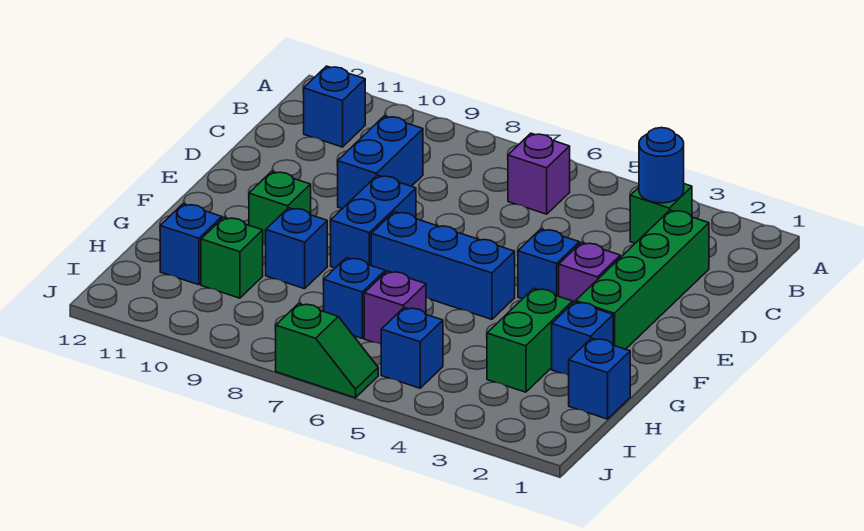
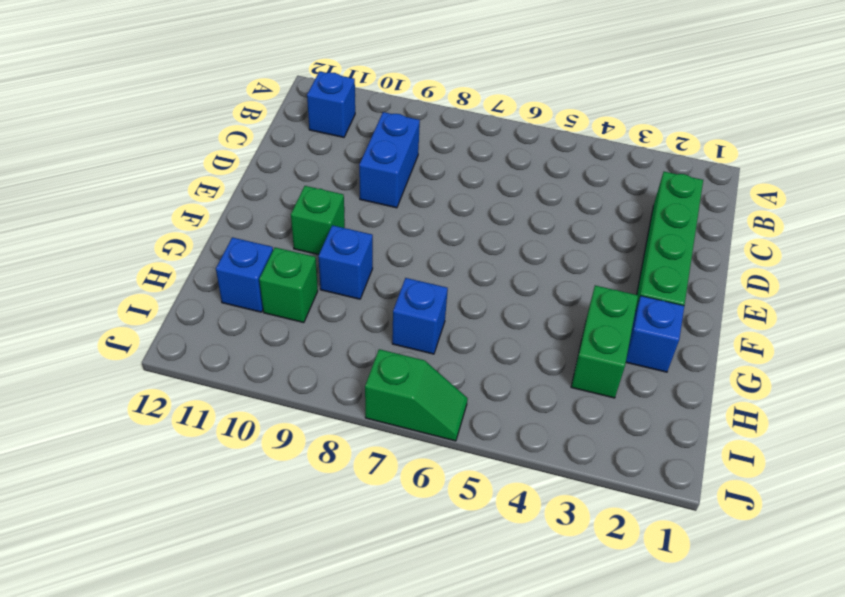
none -> green brick B3 level 1
none -> purple brick B6 level 1
none -> purple brick E3 level 1

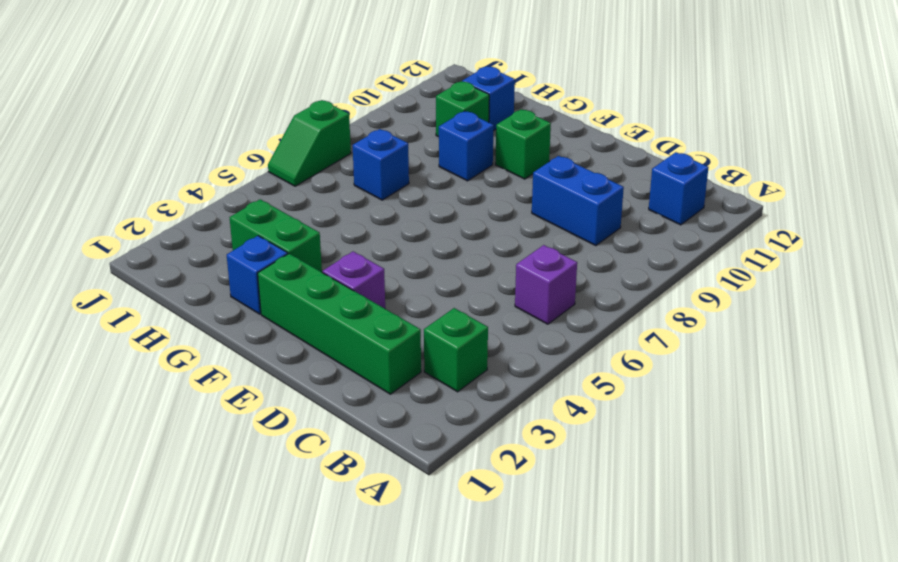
none -> blue brick E4 level 1
none -> blue brick E8:F8 level 1
none -> blue brick F5:F7 level 1

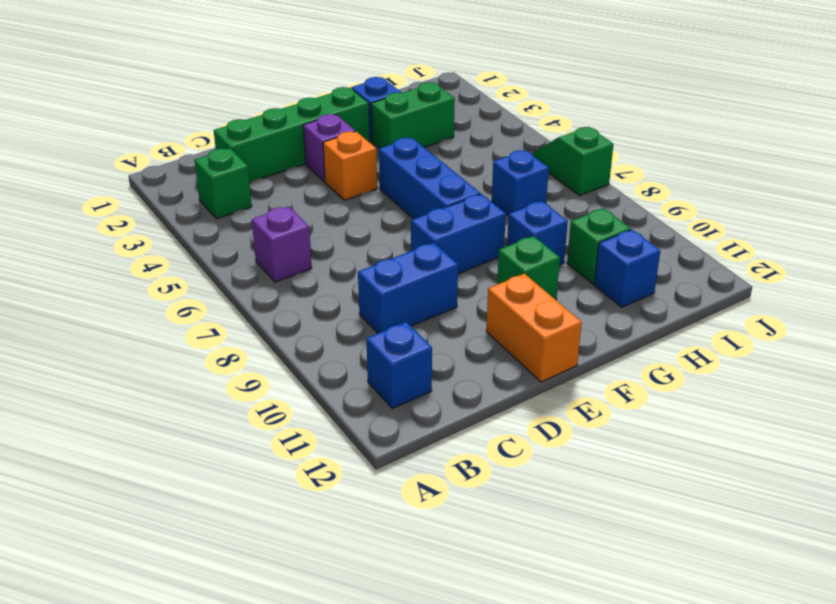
orange brick E4 level 1 -> blue brick E4 level 1
orange brick E11:E12 level 1 -> none
none -> blue brick H1 level 1
none -> purple brick H6 level 1
none -> blue brick I5 level 1

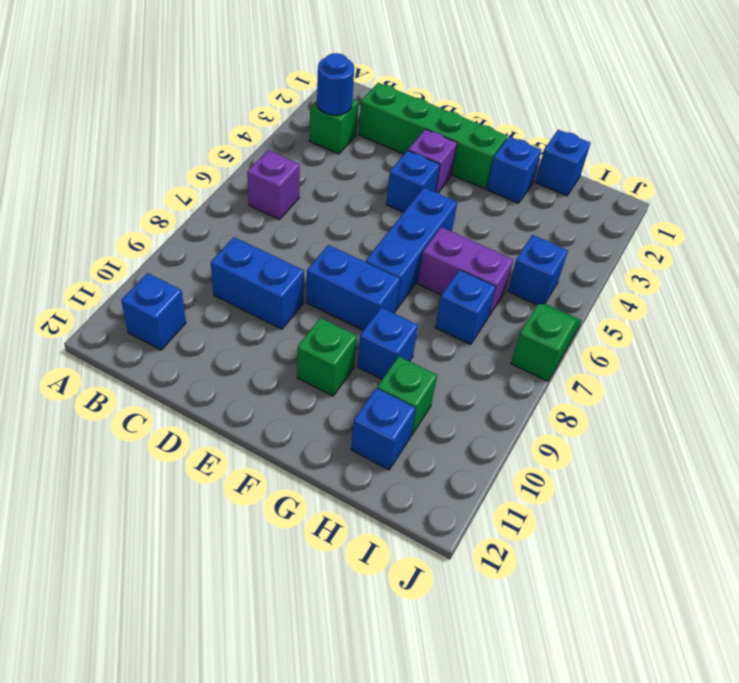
purple brick G6:H6 level 1 -> purple brick H6 level 1
none -> green brick G3:H3 level 1

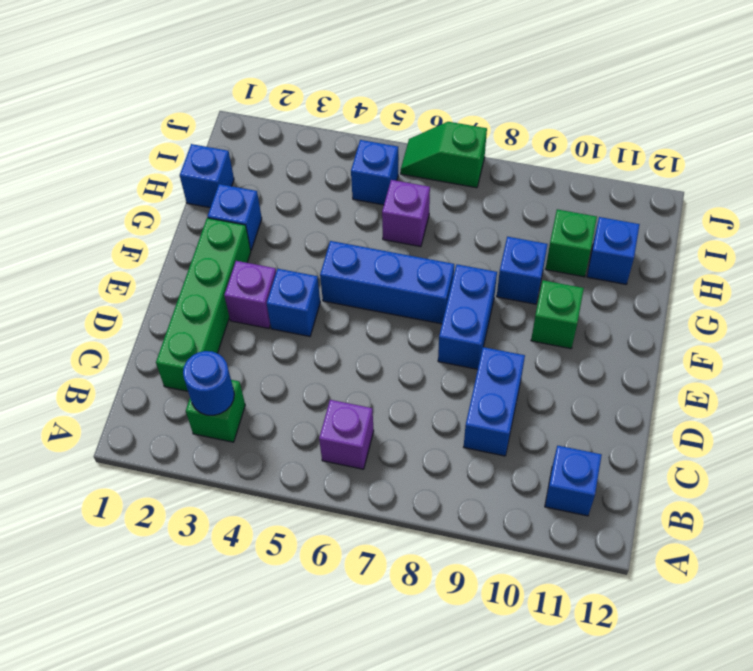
none -> green brick G3:H3 level 1
none -> blue brick H7 level 1

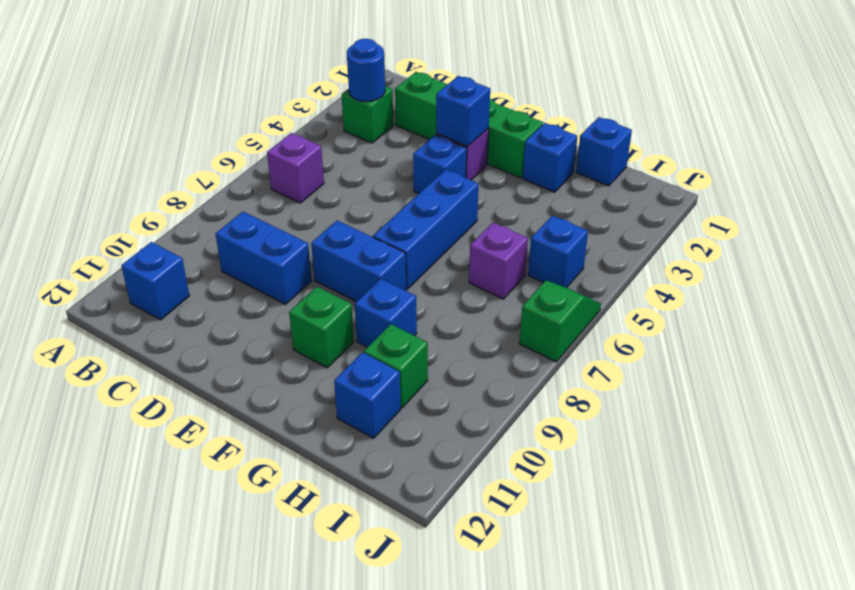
blue brick E3 level 2 -> blue brick H7 level 1
none -> green brick G3:H3 level 1

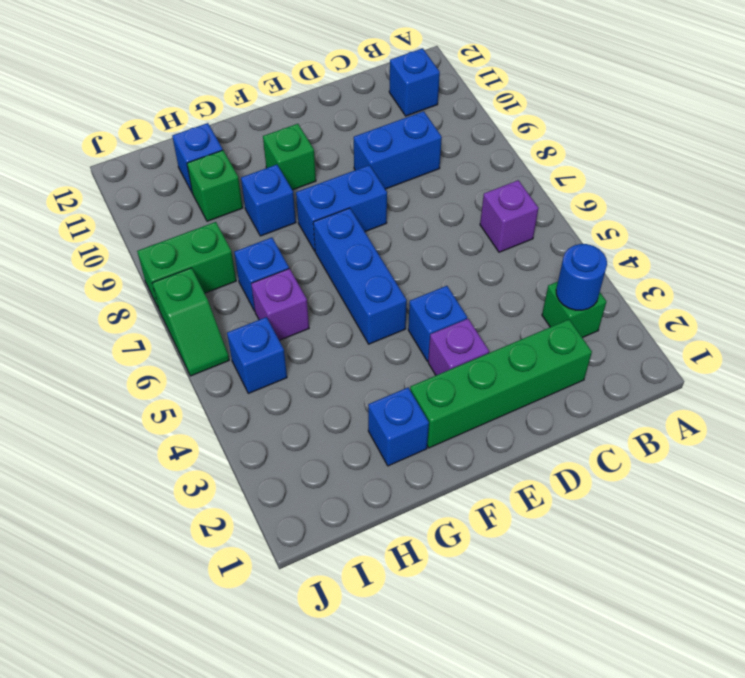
green brick I8:J8 level 1 -> green brick G3:H3 level 1
none -> blue brick H1 level 1

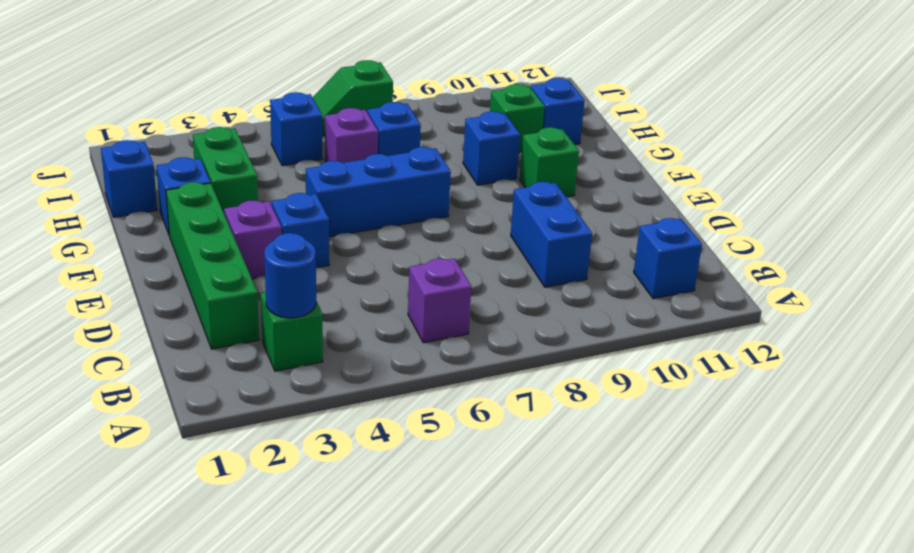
none -> blue brick E8:F8 level 1

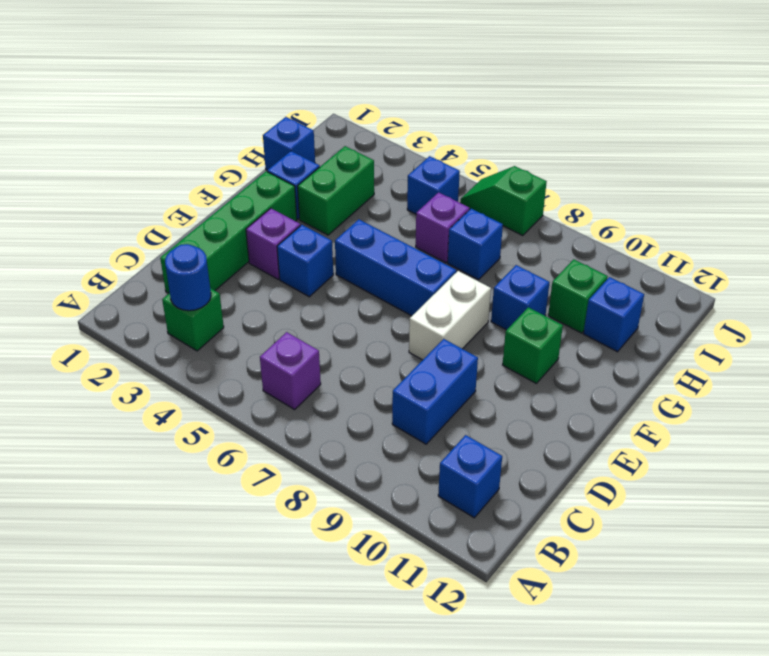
white brick E8:F8 level 1 -> blue brick E8:F8 level 1

